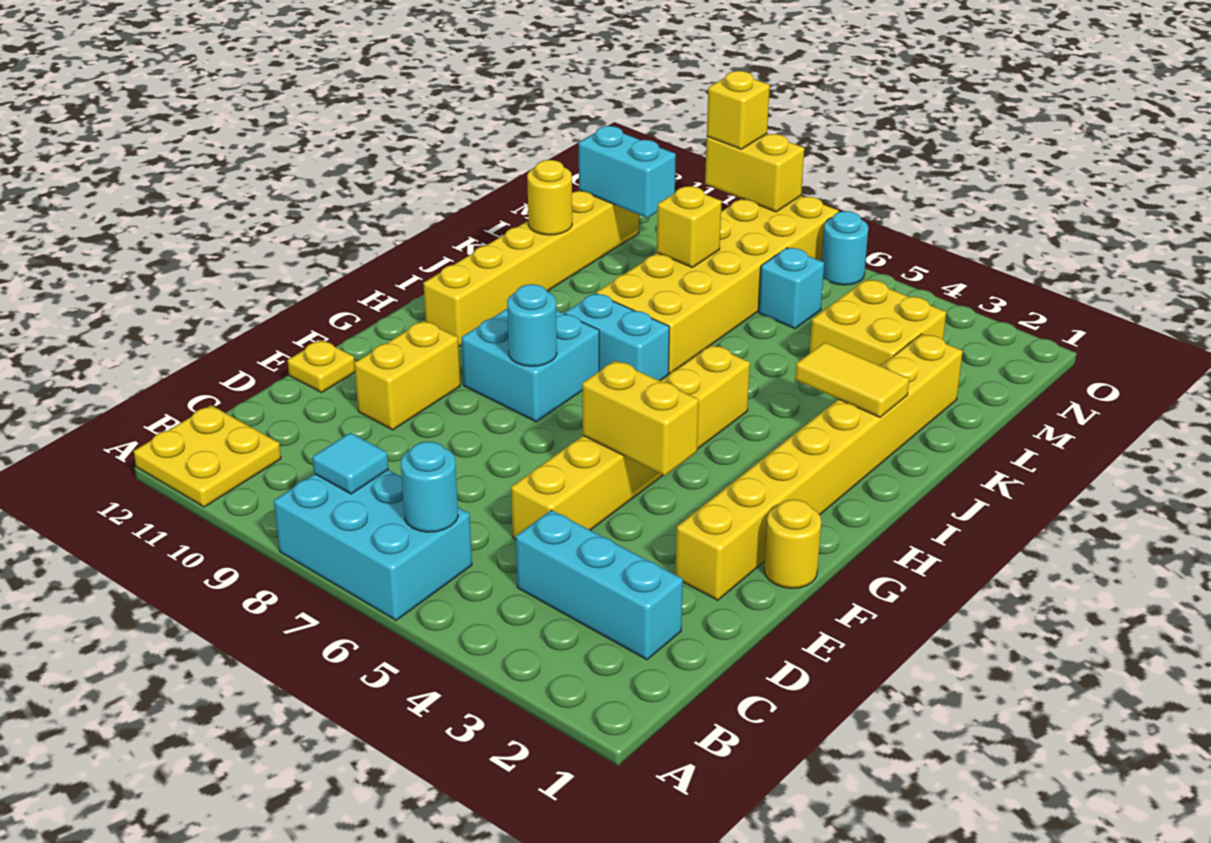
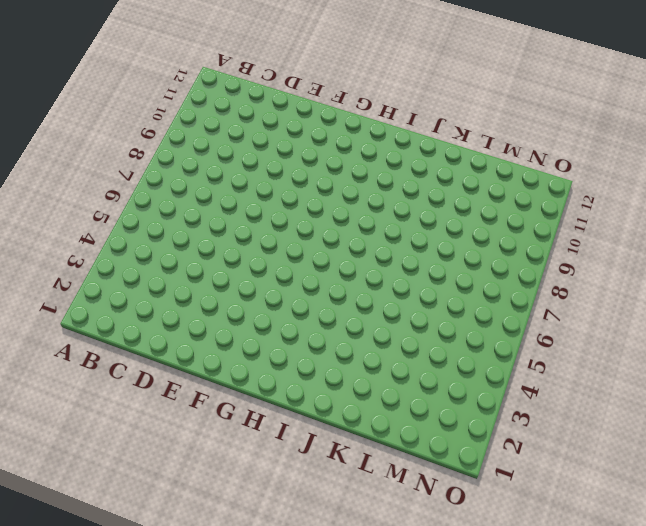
none -> cyan brick A6:B8 level 1
none -> yellow plate A11:B12 level 1
none -> cyan brick C2:C4 level 1

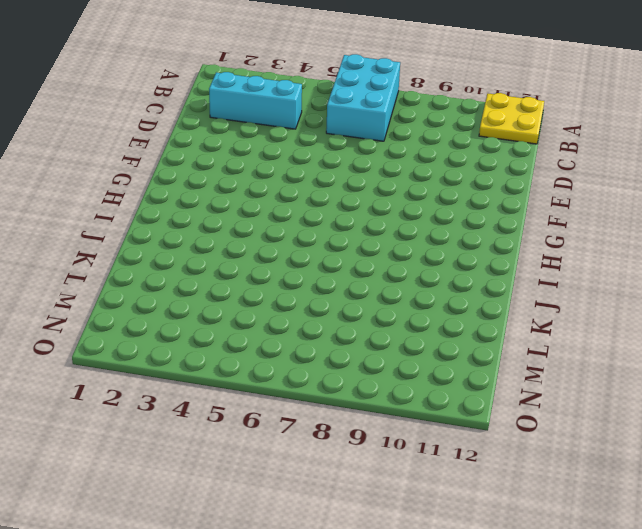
cyan brick A6:C7 level 1 -> cyan brick A6:B8 level 1
none -> yellow brick D5:I5 level 1
none -> yellow brick E2:L2 level 1
none -> yellow brick E10:F10 level 1

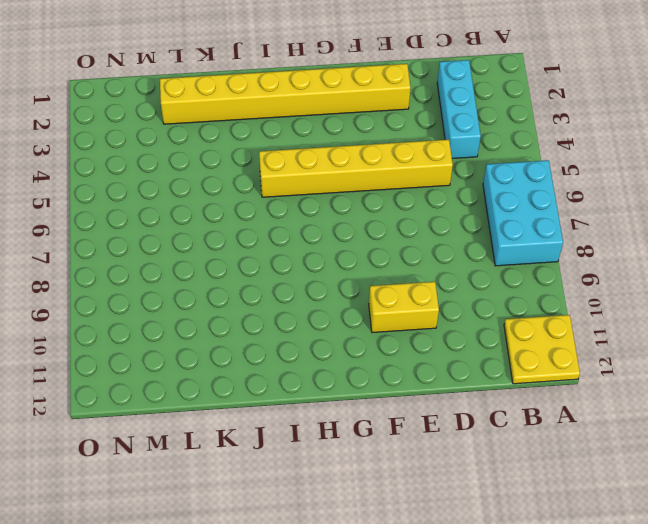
none -> yellow plate E12 level 1
none -> yellow round brick F1 level 1
none -> cyan brick G8:H9 level 1

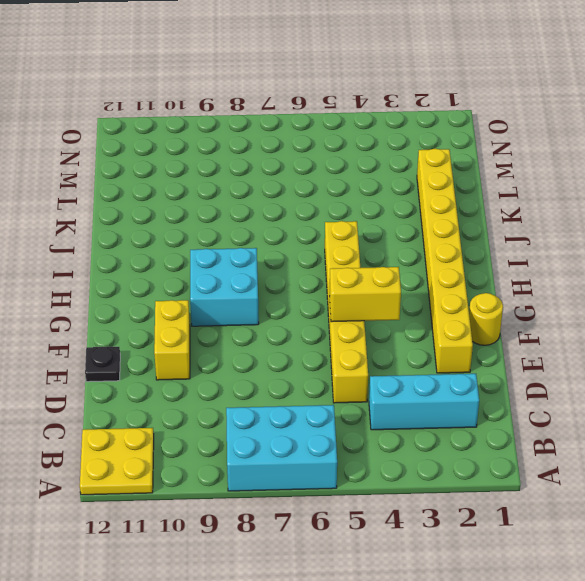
black plate E12 level 1 -> yellow plate E12 level 1
none -> yellow brick H11:M11 level 1
none -> cyan brick I7:I8 level 1
none -> yellow brick J7:O8 level 1

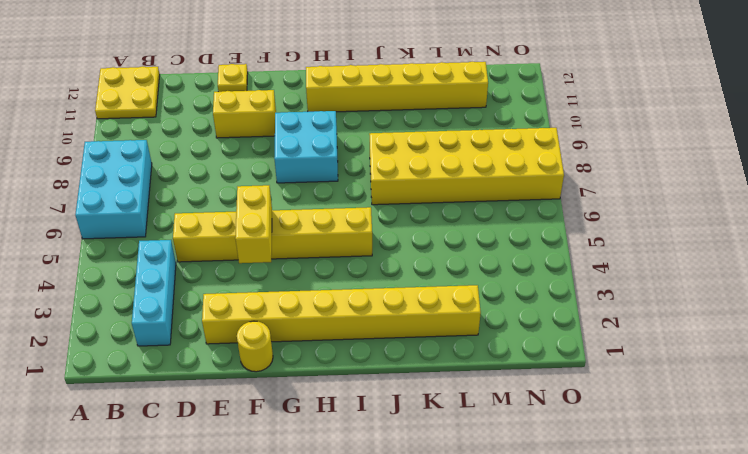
none -> cyan brick I7:I8 level 1
none -> yellow brick L3:M4 level 1
none -> cyan brick M6 level 1

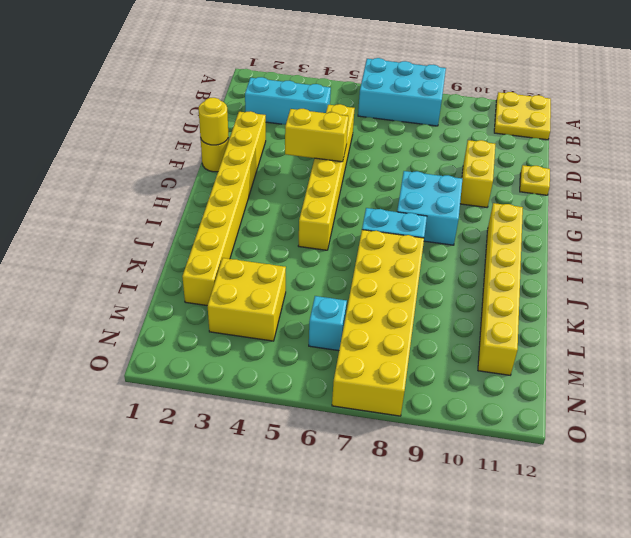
yellow round brick F1 level 2 -> yellow round brick K11 level 2
none -> cyan round brick O6 level 1
none -> cyan round brick B6 level 2
none -> cyan tile B8 level 2

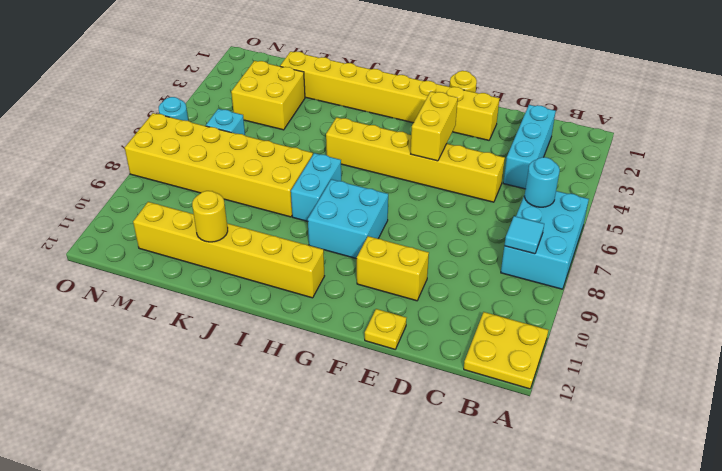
none -> cyan round brick G8 level 2
none -> yellow tile J2:J3 level 2
none -> yellow brick L8 level 2

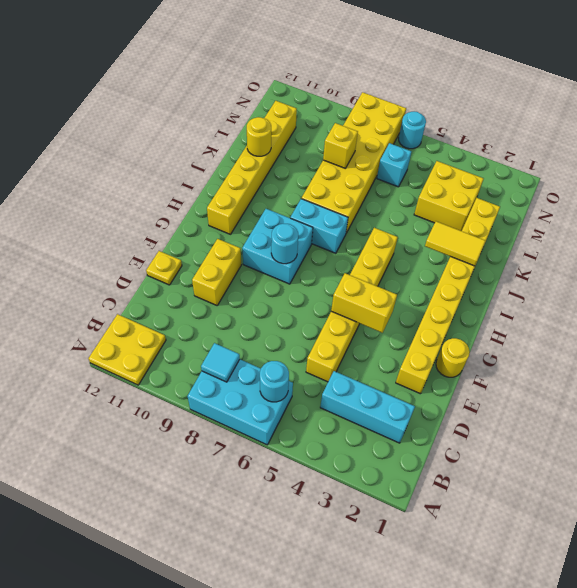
none -> cyan brick M10:M11 level 2
none -> yellow brick O8:O9 level 2
none -> yellow brick O9 level 3

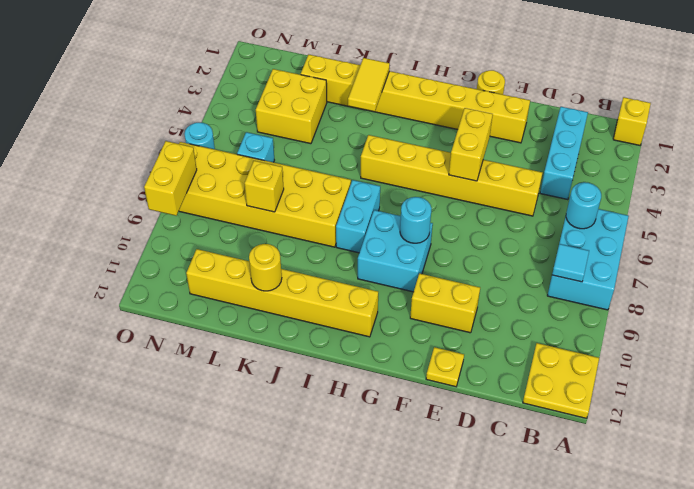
yellow brick A1 level 1 -> yellow brick O9 level 3
none -> cyan brick M10:M11 level 2

